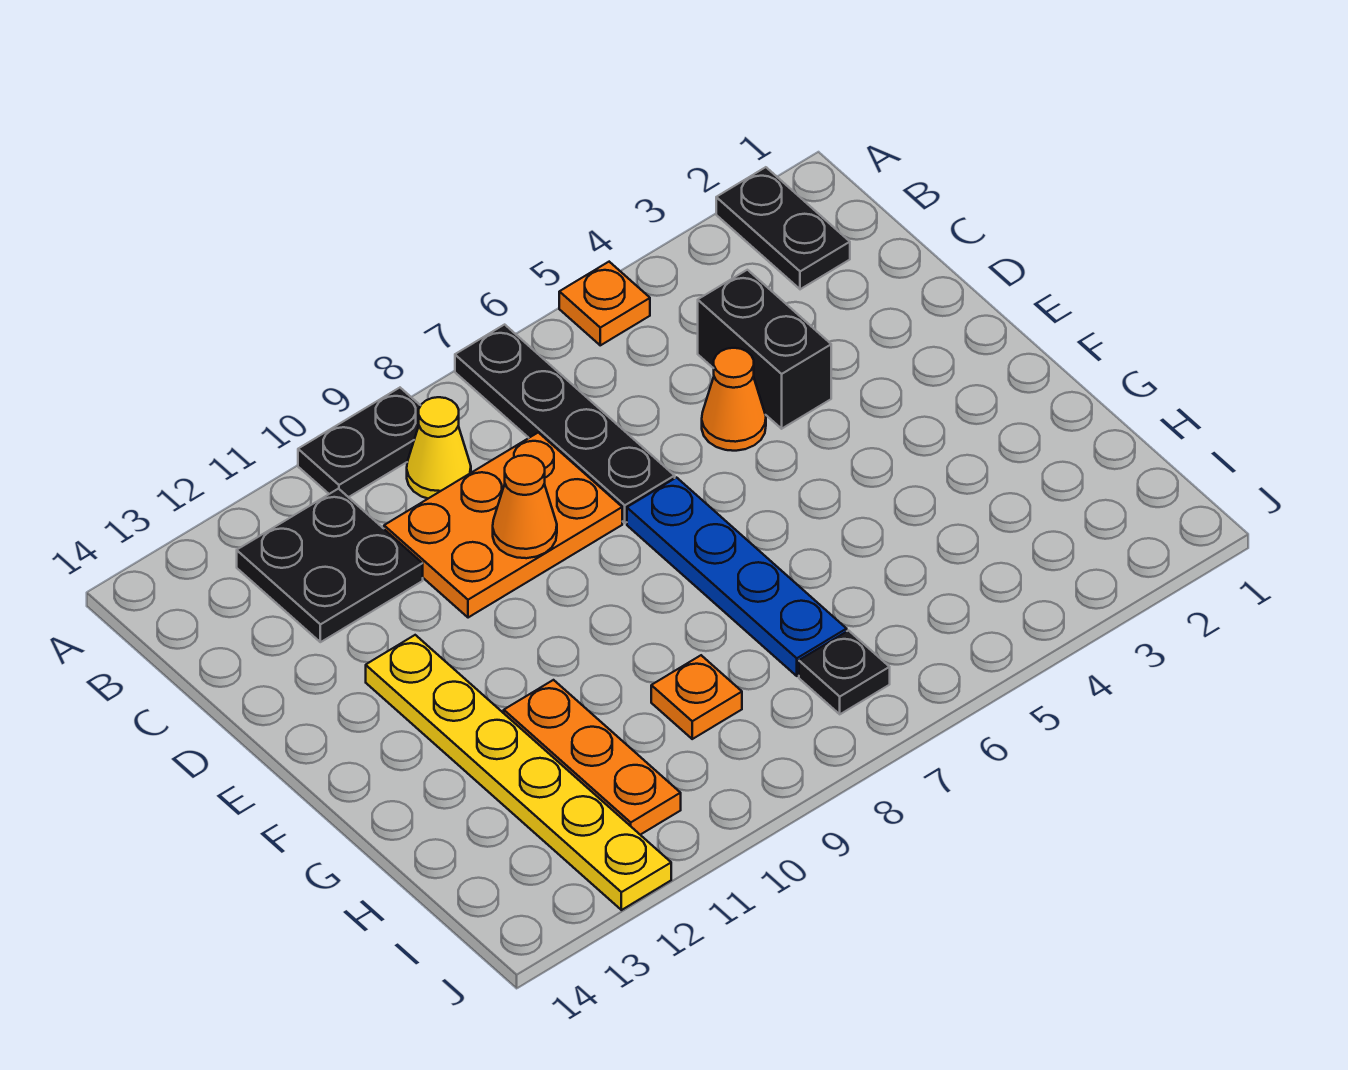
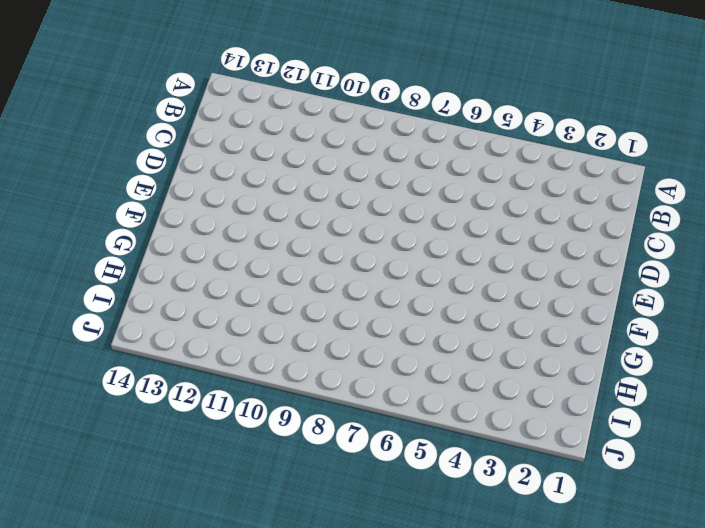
none -> black plate A2:B2 level 1
none -> orange plate A5 level 1
none -> black plate A7:D7 level 1

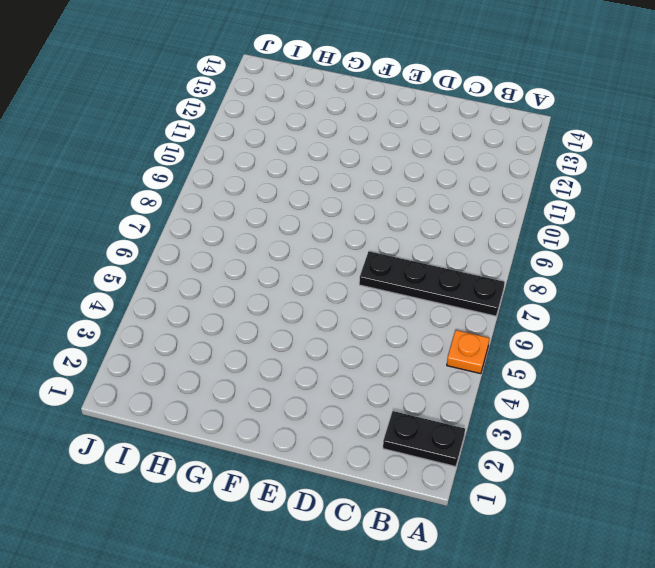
none -> black plate A9:A10 level 1
none -> yellow cone B9 level 1
none -> black plate B11:C12 level 1

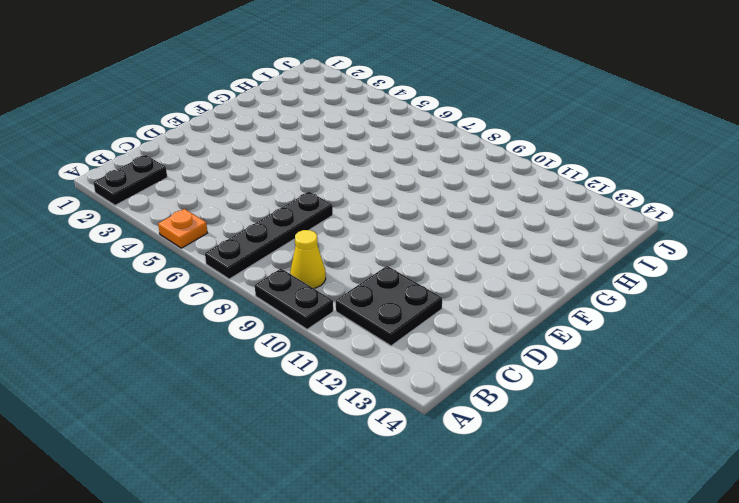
none -> black brick C4:D4 level 1
none -> orange plate C8:D10 level 1
none -> orange cone D5 level 1

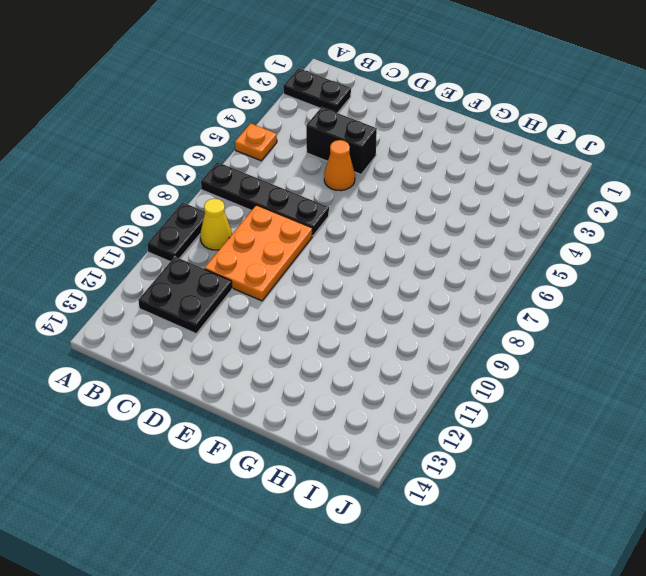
none -> blue plate E7:H7 level 1
none -> yellow plate E12:J12 level 1
none -> orange plate G11:I11 level 1

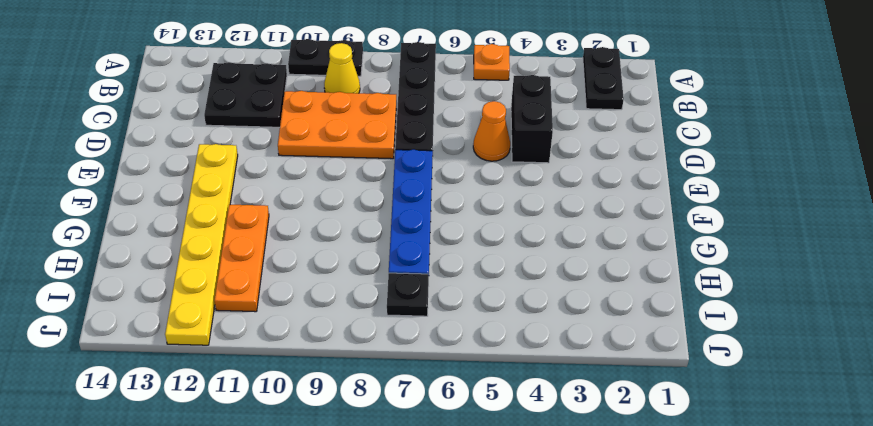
none -> orange plate H9 level 1
none -> orange cone D9 level 2

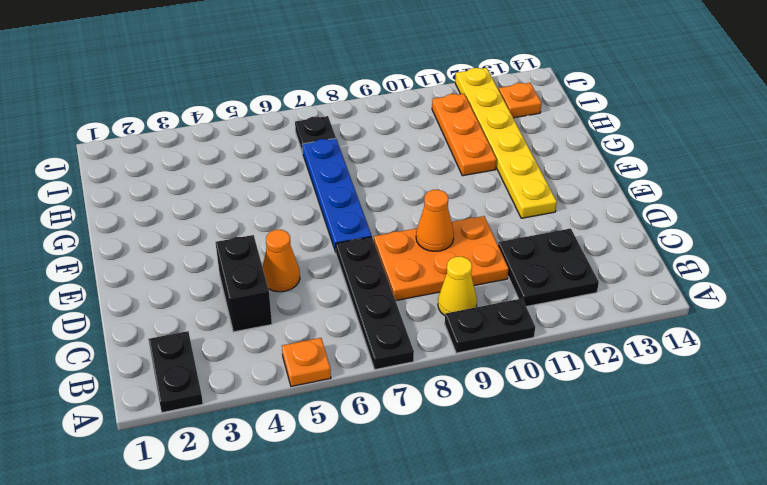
orange plate I13 level 1 -> orange plate H9 level 1

